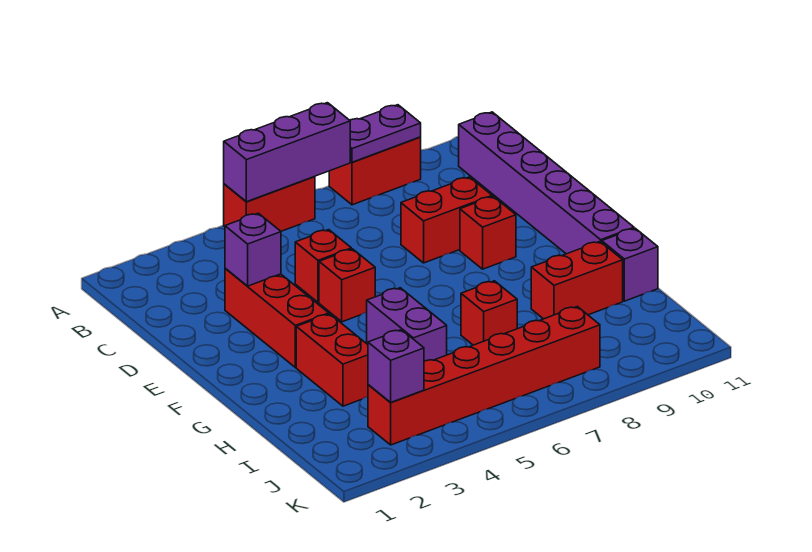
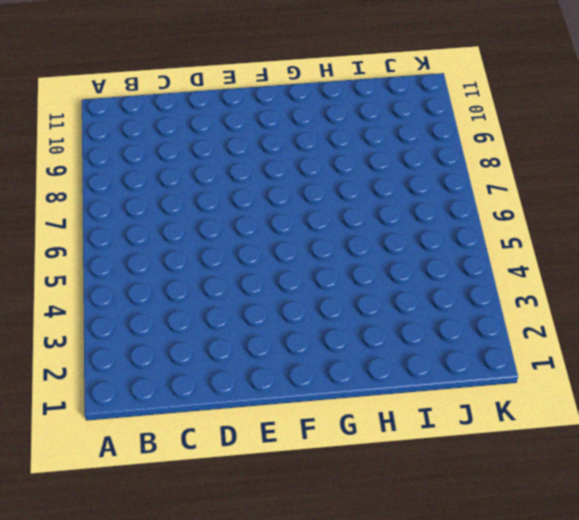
none -> red brick A5:A6 level 1
none -> red brick A8:A9 level 1
none -> purple brick B11:G11 level 1

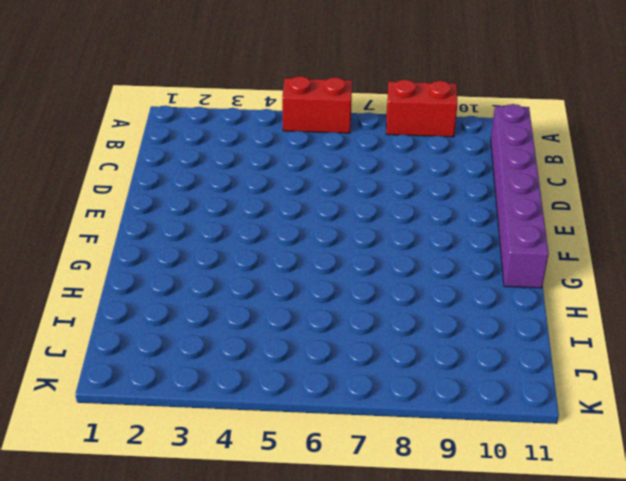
none -> red brick D3:F3 level 1
none -> red brick D5 level 1
none -> red brick D8:D9 level 1

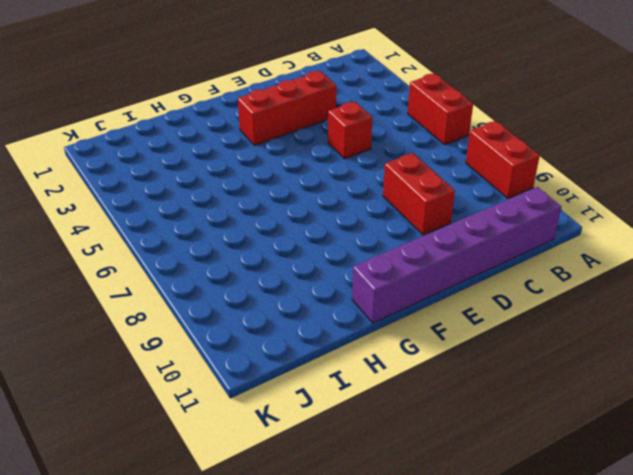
none -> red brick E5 level 1
none -> red brick E9 level 1
none -> red brick G3:H3 level 1

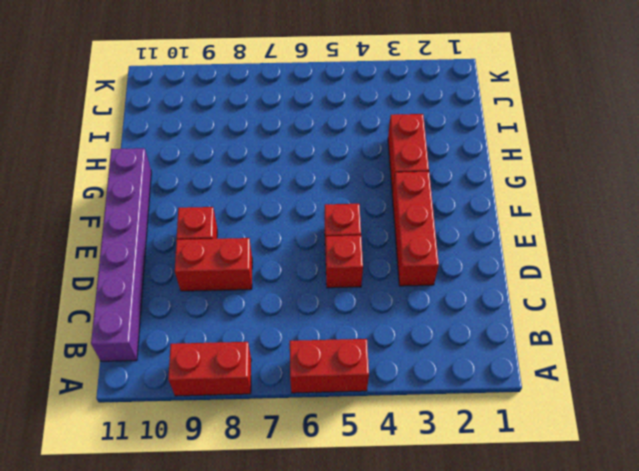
none -> purple brick G5:H5 level 1
none -> red brick H7 level 1
none -> red brick H9:H10 level 1

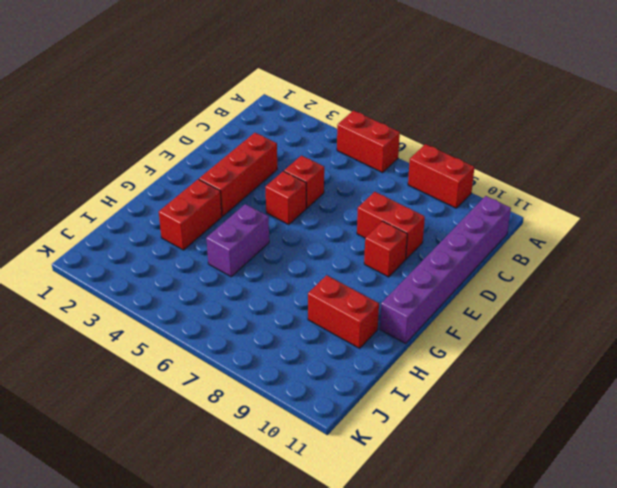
none -> red brick H7 level 1
none -> purple brick H11 level 1
none -> red brick J3:J8 level 1

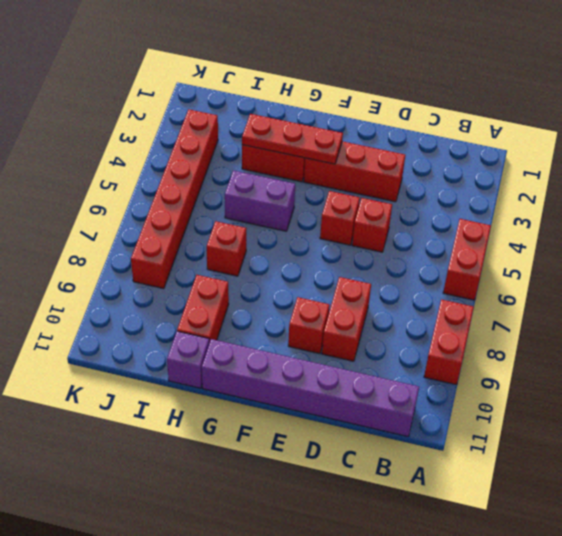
red plate F3:H3 level 2 -> none
none -> purple brick A5:A7 level 2
none -> purple plate A8:A9 level 2
none -> purple brick D3 level 2

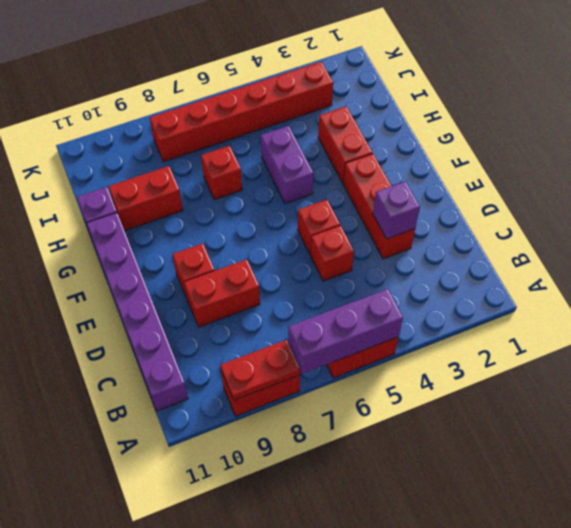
red plate A8:A9 level 2 -> purple plate A8:A9 level 2
none -> purple brick J3 level 2

